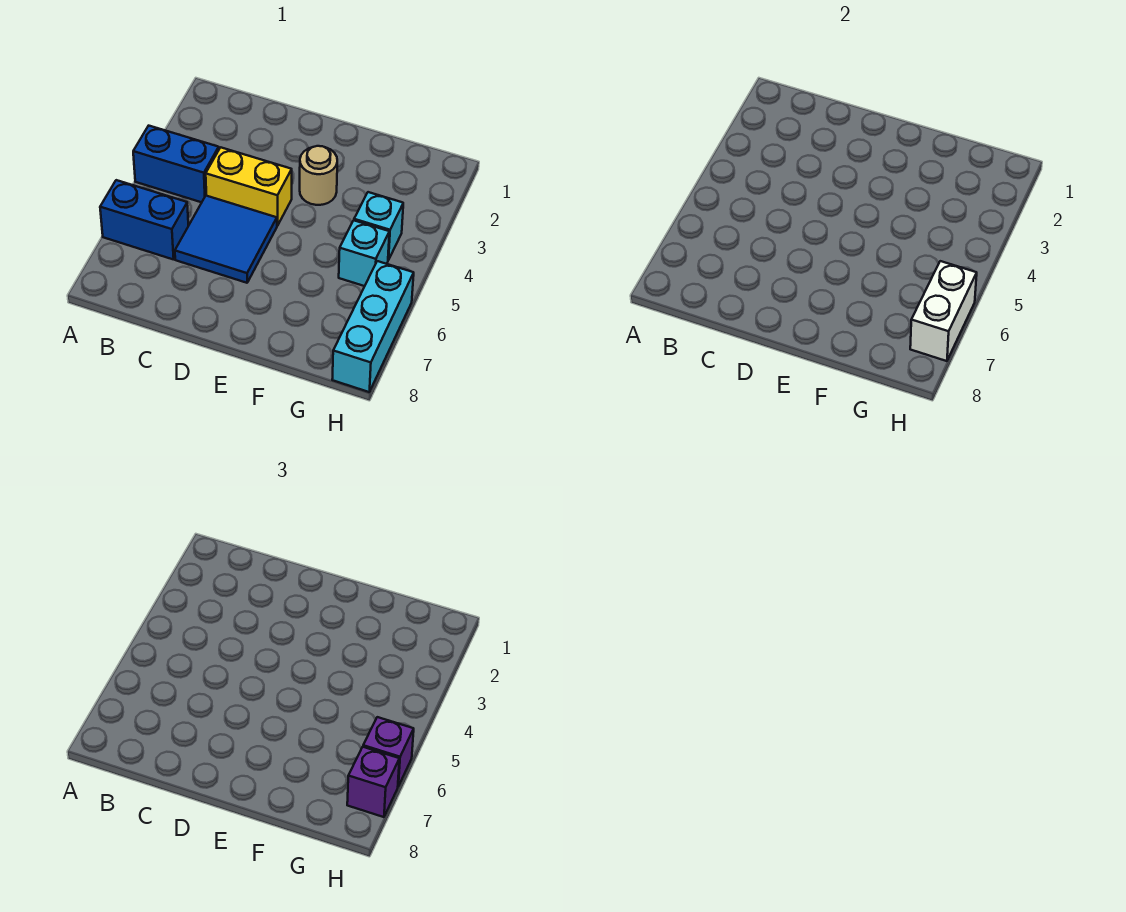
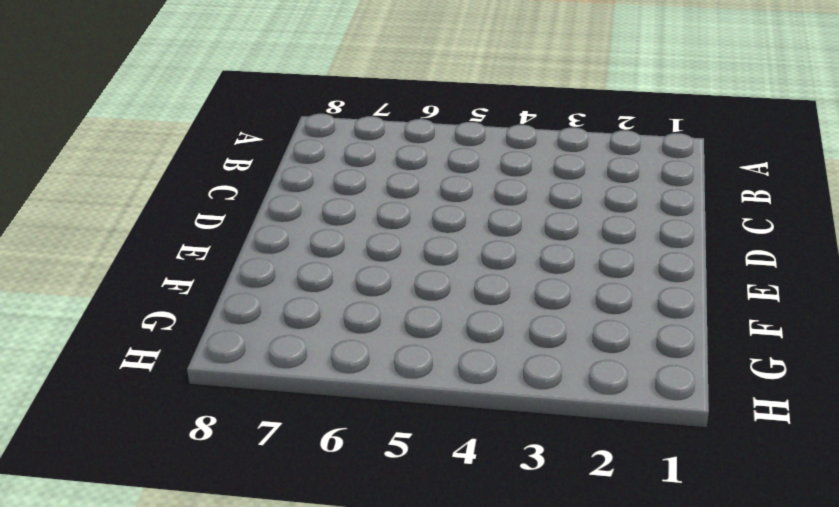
none -> blue brick A4:B4 level 1
none -> blue brick A6:B6 level 1

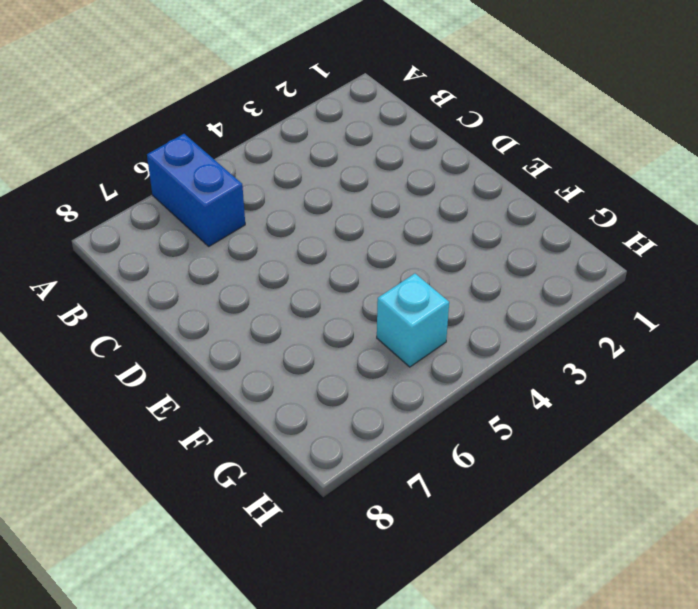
none -> blue brick A4:B4 level 1
none -> yellow brick C4:D4 level 1

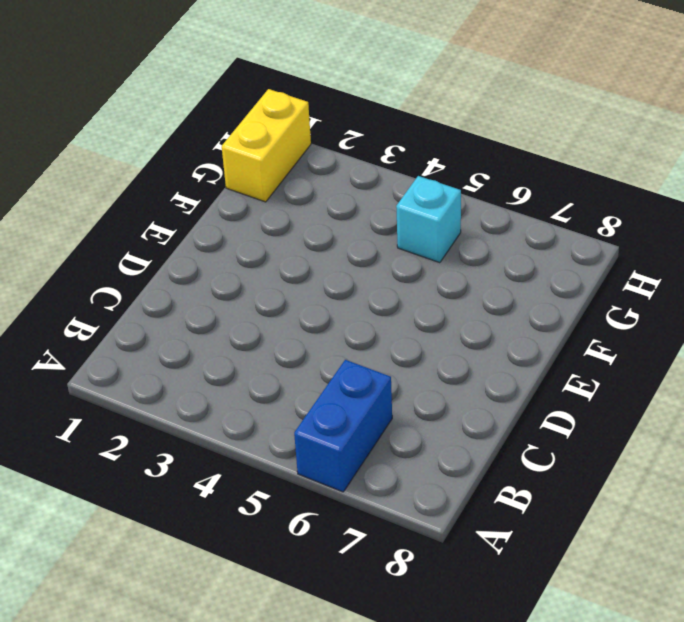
yellow brick G1:H1 level 1 -> yellow brick C4:D4 level 1
none -> blue brick A4:B4 level 1
none -> blue tile C5:D6 level 1

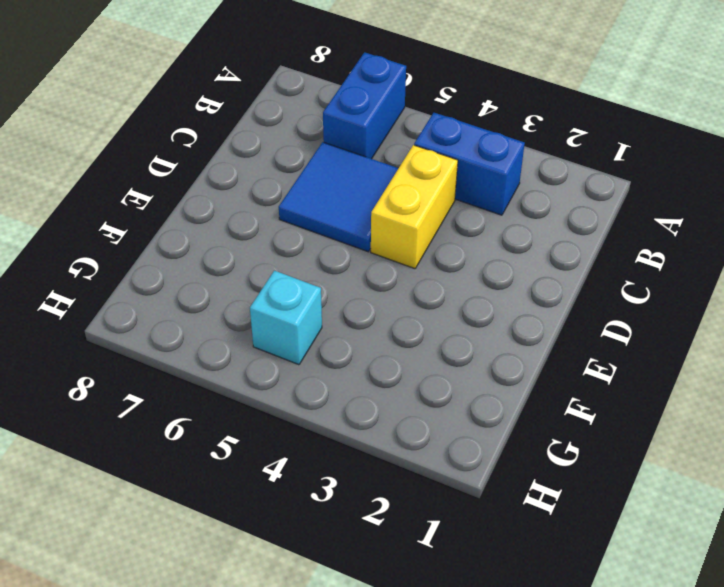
blue brick B3:B4 level 1 -> blue brick A4:B4 level 1
none -> tan round brick E3 level 1
none -> cyan brick G4 level 1

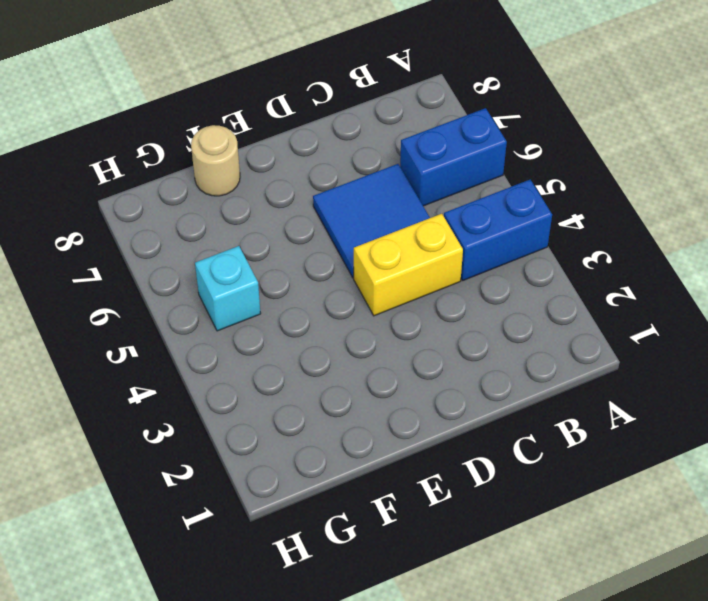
tan round brick F8 level 1 -> tan round brick E3 level 1
none -> cyan brick G4 level 1
none -> cyan brick H6:H8 level 1

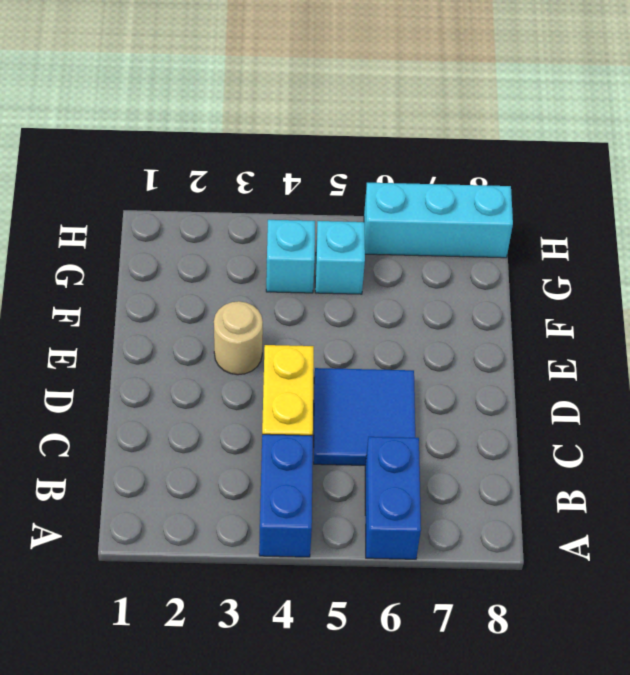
none -> white brick H6:H7 level 2
none -> purple brick H6 level 3

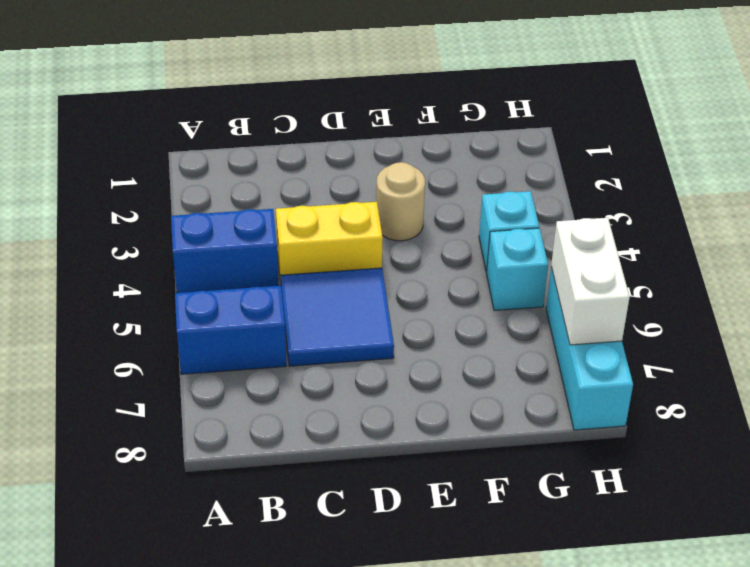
none -> purple brick H6 level 3
none -> purple brick H7 level 3

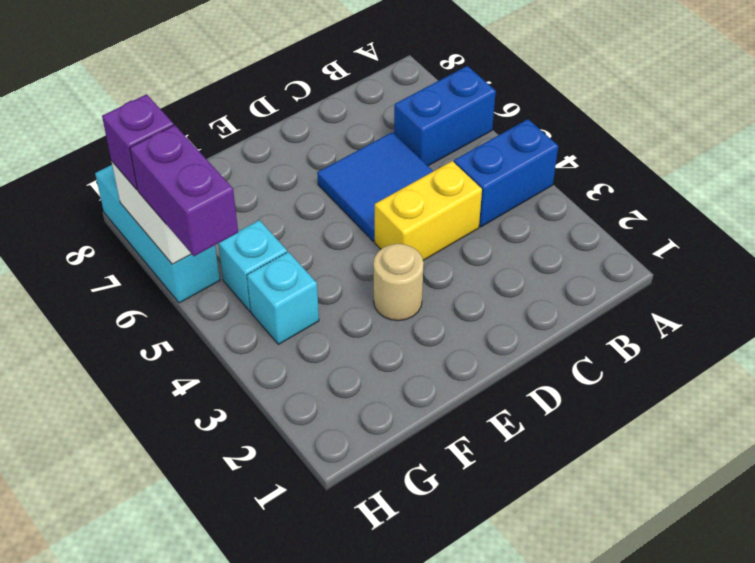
purple brick H5:H6 level 3 -> purple brick H6 level 3

